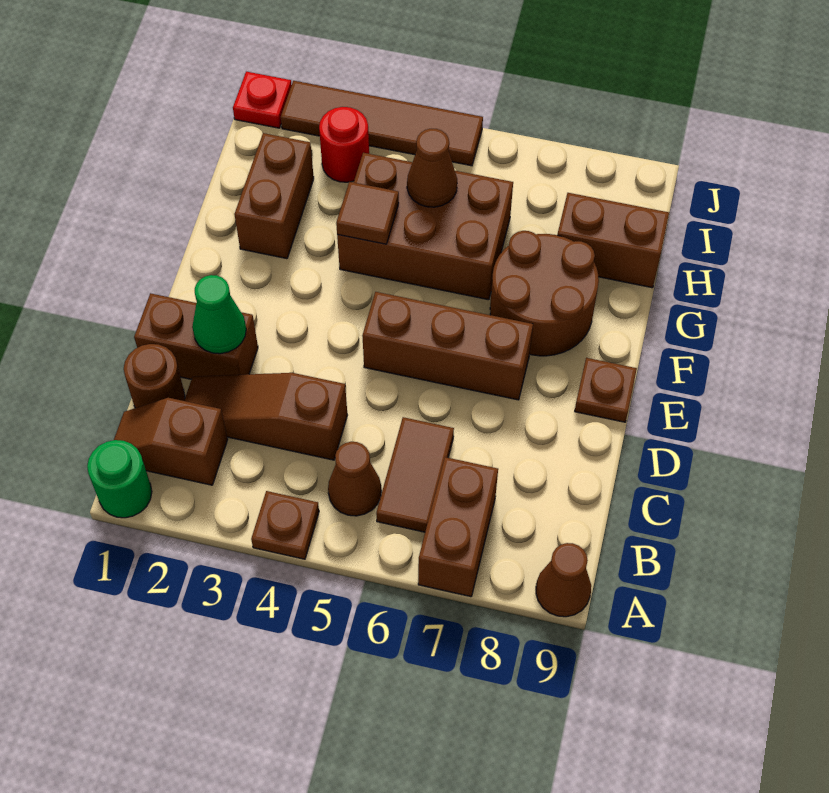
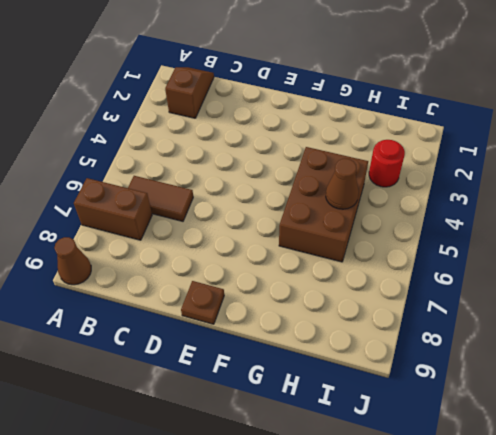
none -> green round brick A1 level 1
none -> brown plate A4 level 1
none -> brown cone B5 level 1

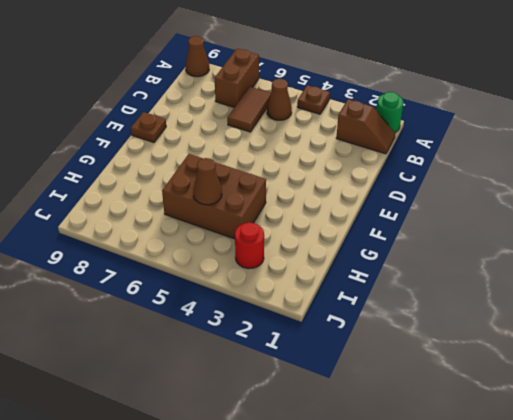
none -> brown round brick C1 level 1
none -> brown slope C2:C4 level 1 top 4
none -> brown brick D1:D2 level 1

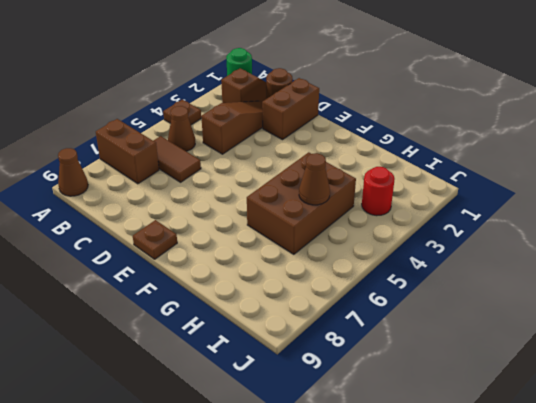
none -> brown brick E5:E7 level 1
none -> brown round brick F7:G8 level 1
none -> brown brick G2:H2 level 1

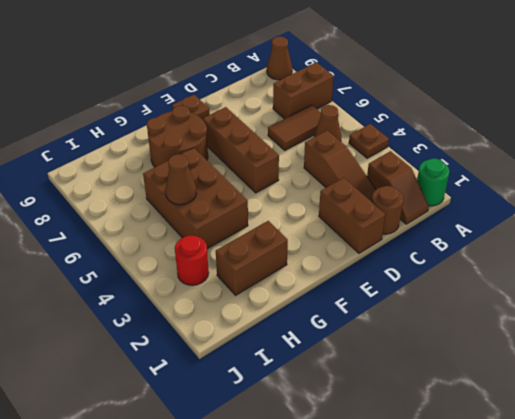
none -> brown brick H8:H9 level 1
none -> red plate J1 level 1
none -> brown tile J2:J5 level 1

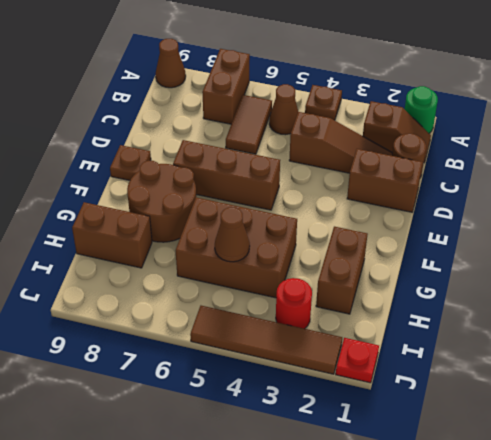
none -> green cone D2 level 2
none -> brown tile G4 level 2

